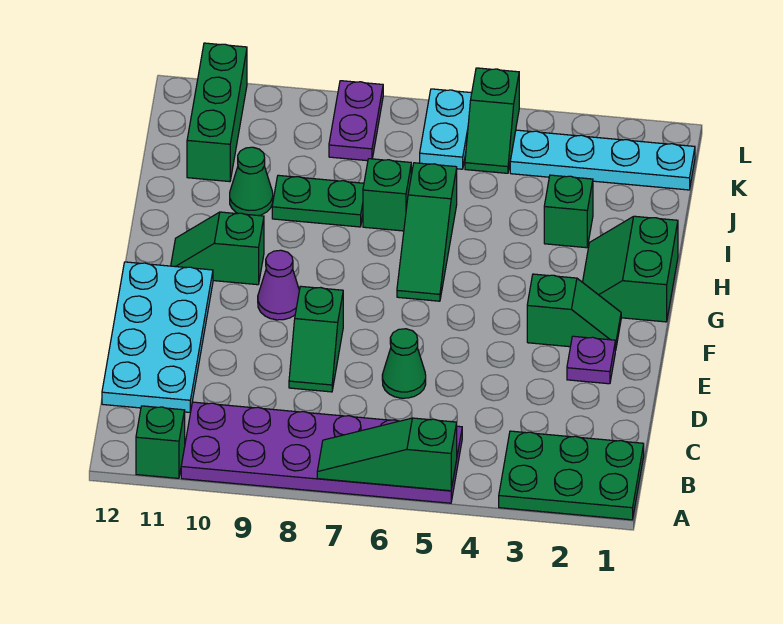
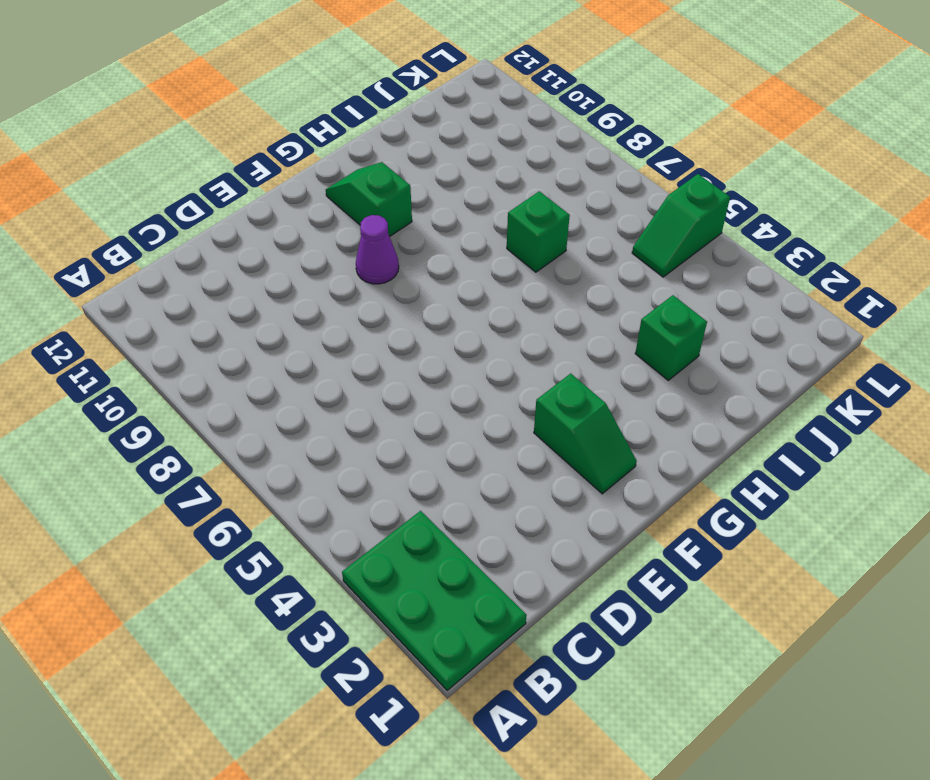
none -> purple plate A5:B10 level 1
none -> green brick A11 level 1
none -> cyan plate C11:F12 level 1

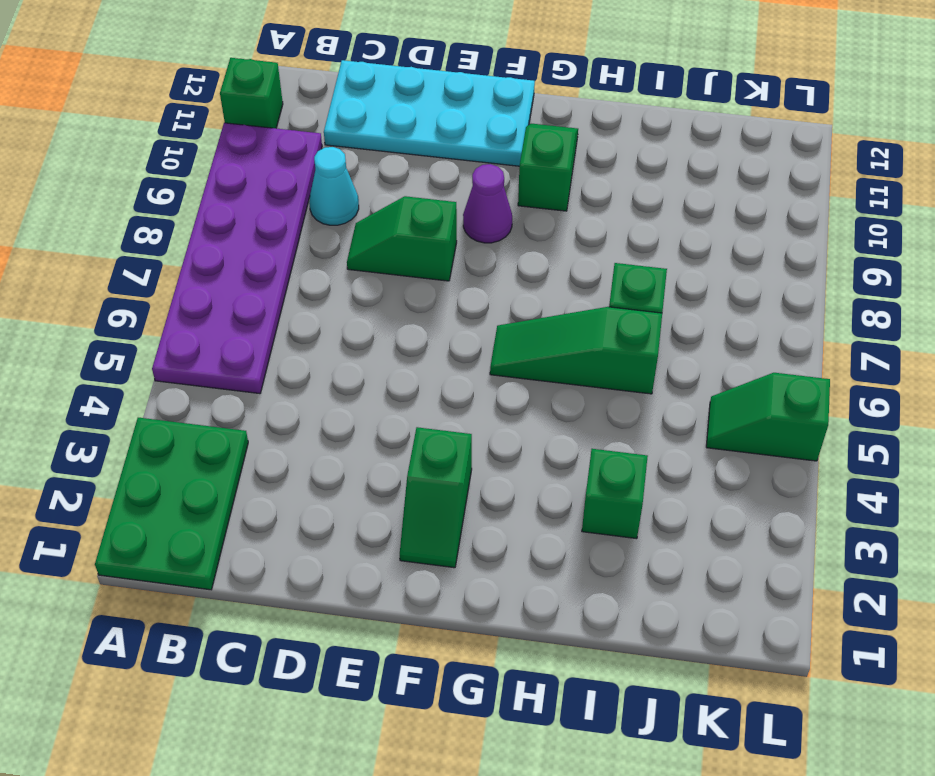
cyan cone C9 level 1 -> none
none -> green cone D6 level 1
none -> purple plate E2 level 1
none -> green slope G1:H2 level 1 top 1

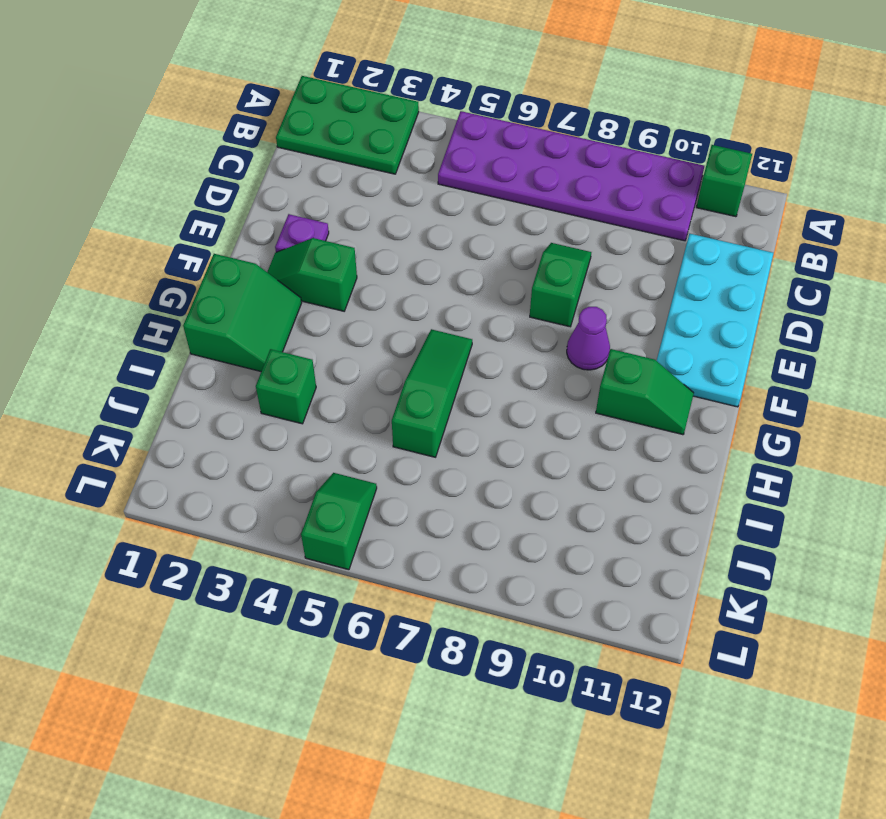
none -> green cone D6 level 1
none -> green brick I7 level 1
none -> green plate I8:I9 level 1

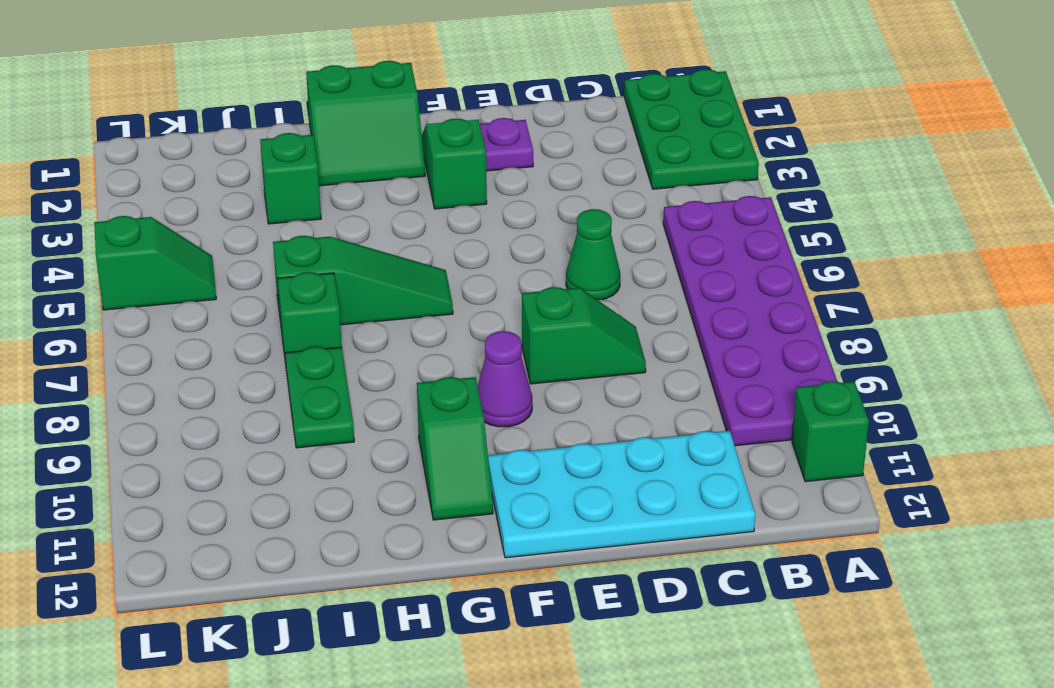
none -> green cone I10 level 1
none -> green brick J11:L11 level 1
none -> cyan plate K1:K4 level 1

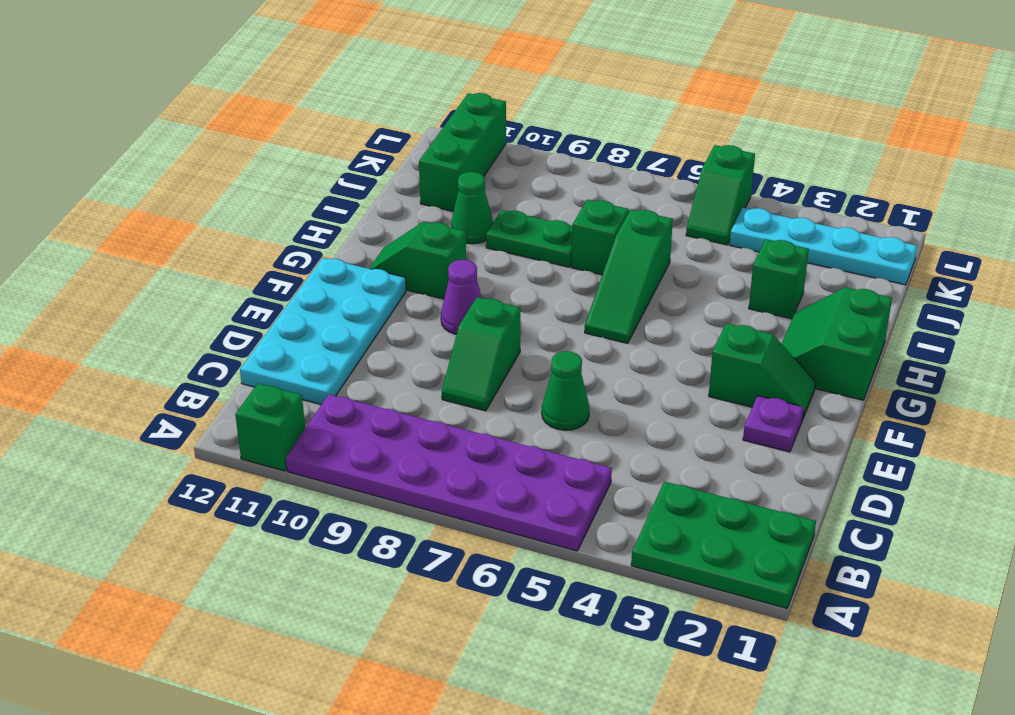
none -> cyan plate K6:L6 level 1
none -> purple plate K8:L8 level 1
none -> green slope A5:A7 level 2 top 5

